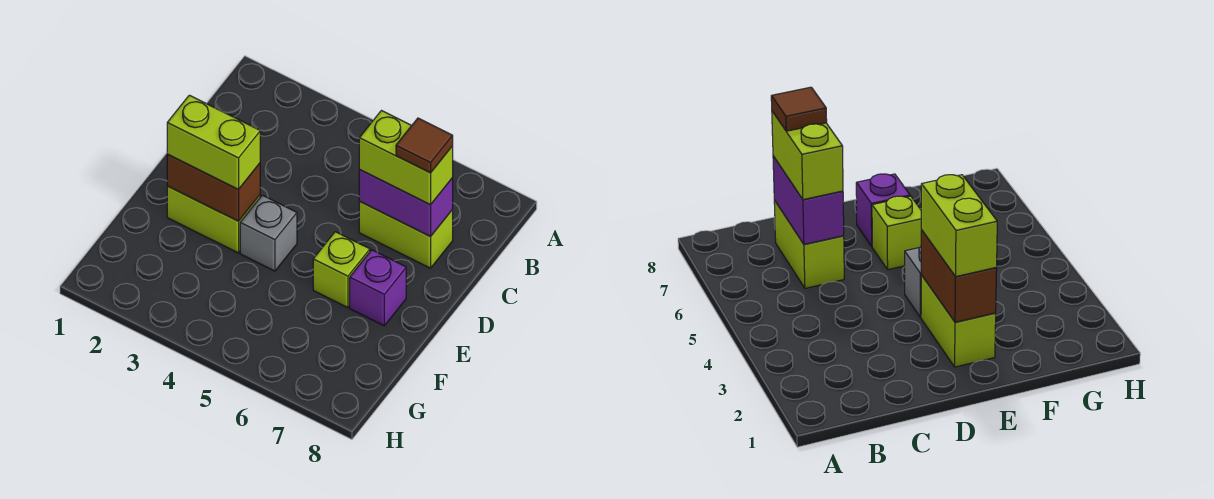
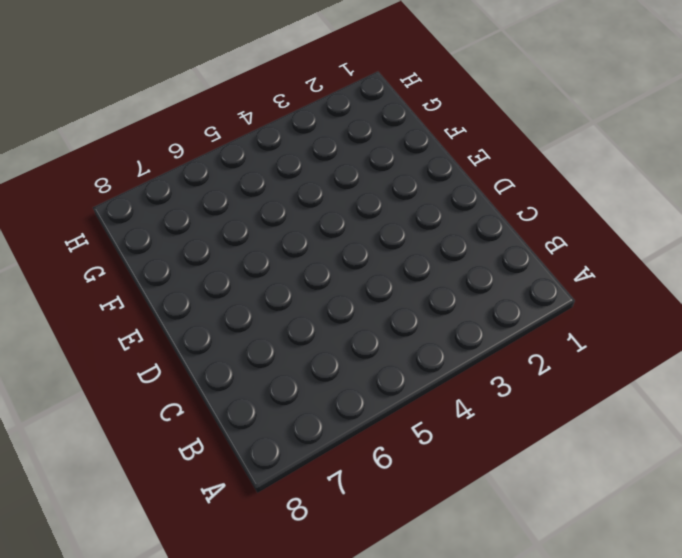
none -> lime brick C6:C7 level 1
none -> lime brick E2:E3 level 1

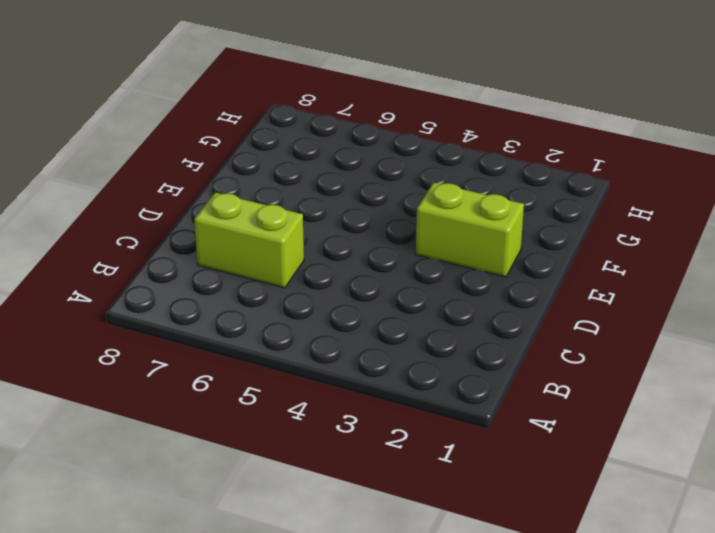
none -> grey brick E4 level 1
none -> lime brick E6 level 1

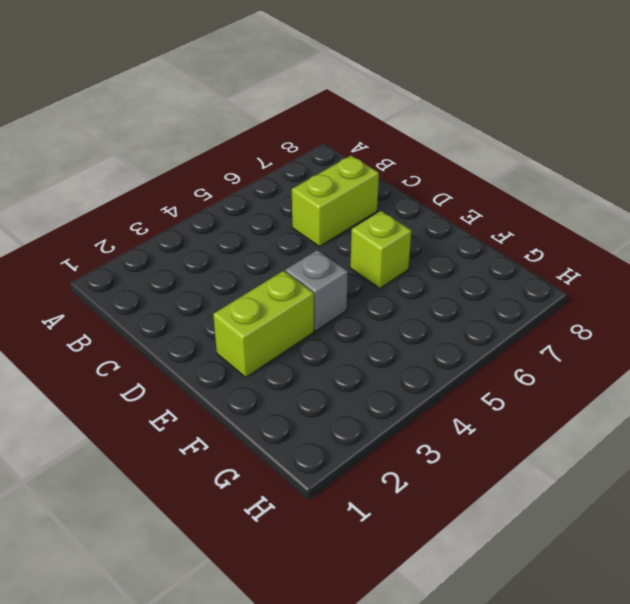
none -> purple brick E7 level 1
none -> purple brick C6:C7 level 2

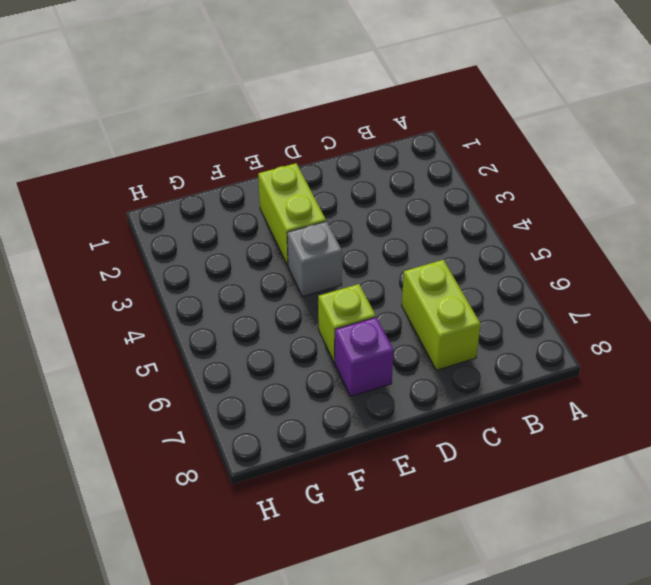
none -> purple brick C6:C7 level 2
none -> brown brick E2:E3 level 2

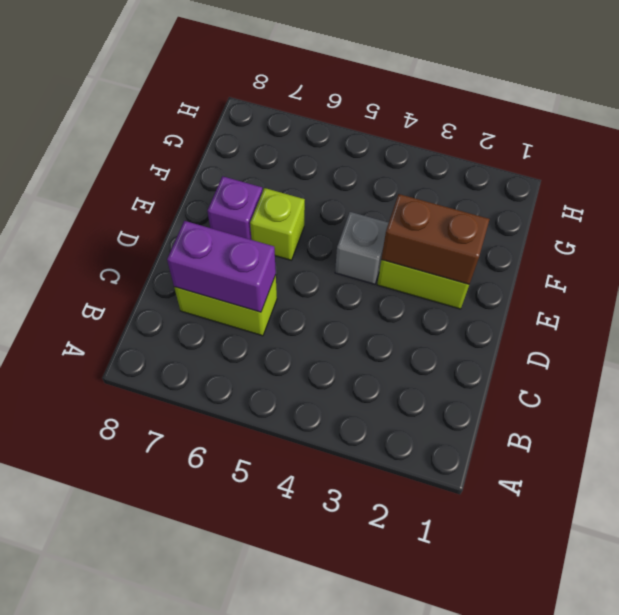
none -> lime brick C6:C7 level 3
none -> lime brick E2:E3 level 3

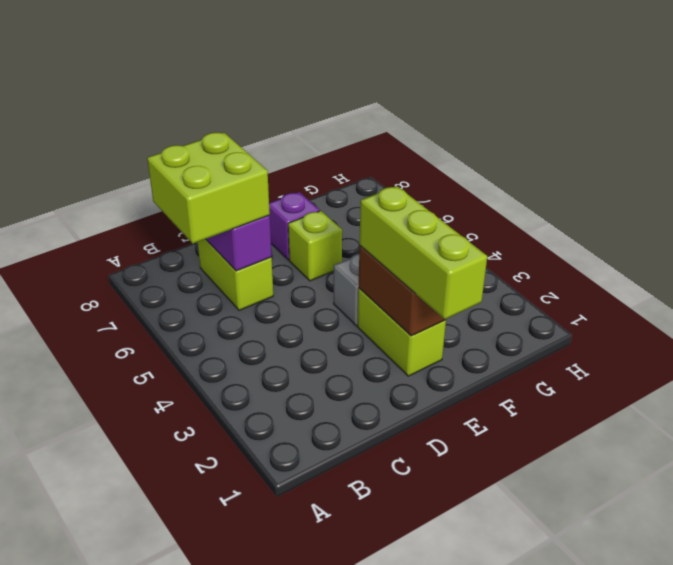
lime brick B6:C7 level 3 -> lime brick C6:C7 level 3
lime brick E1:E3 level 3 -> lime brick E2:E3 level 3
none -> brown tile C7 level 4

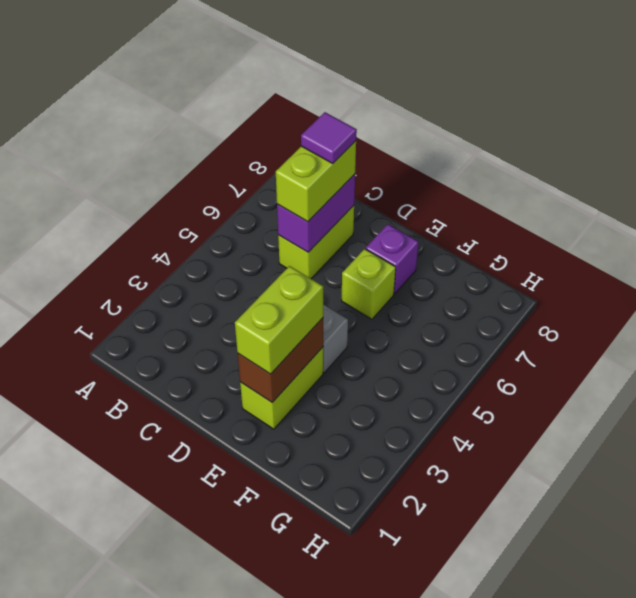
purple tile C7 level 4 -> brown tile C7 level 4

